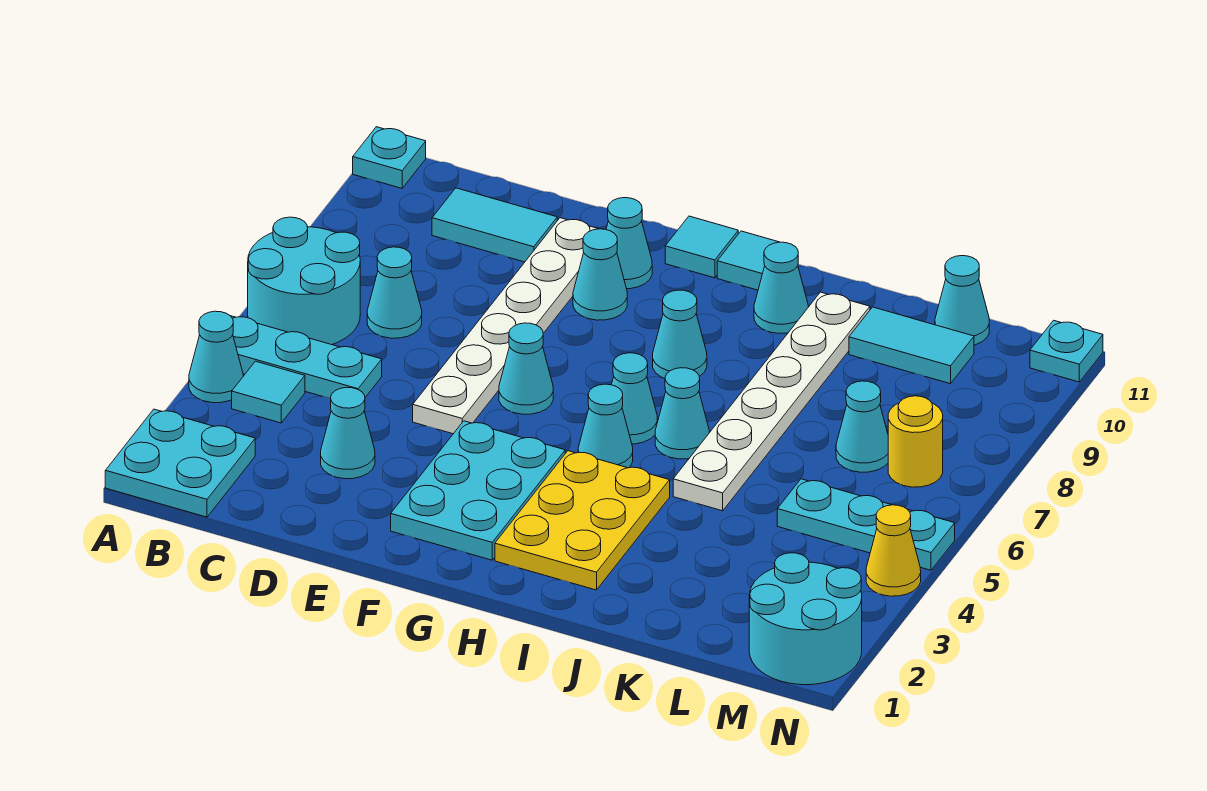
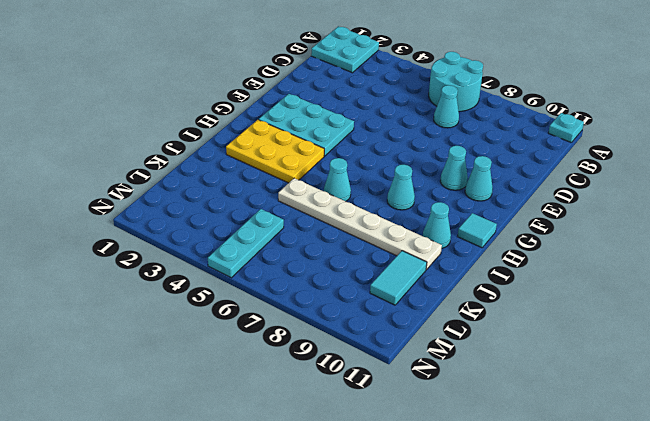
none -> cyan cone A4 level 1
none -> cyan plate A5:C5 level 1
none -> cyan tile B4 level 1
none -> cyan tile C10:D10 level 1

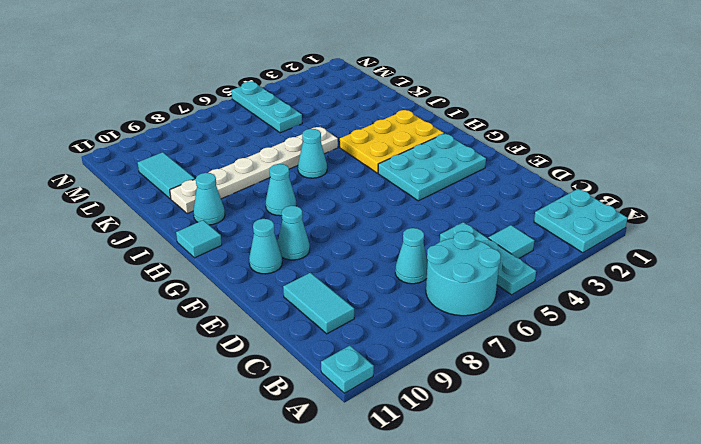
none -> cyan cone A4 level 1
none -> cyan cone D3 level 1
none -> white plate E5:E10 level 1
none -> cyan cone F6 level 1

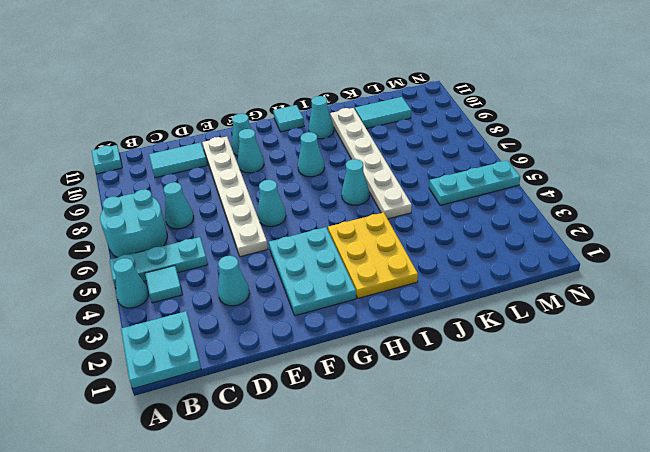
none -> cyan tile G11 level 1
none -> cyan cone H5 level 1
none -> cyan cone H6 level 1
none -> cyan cone L7 level 1

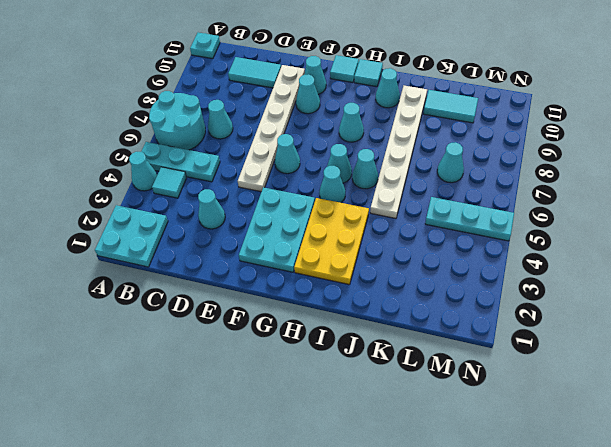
none -> cyan cone L11 level 1
none -> cyan round brick M1:N2 level 1
none -> yellow round brick M7 level 1
none -> yellow cone N4 level 1

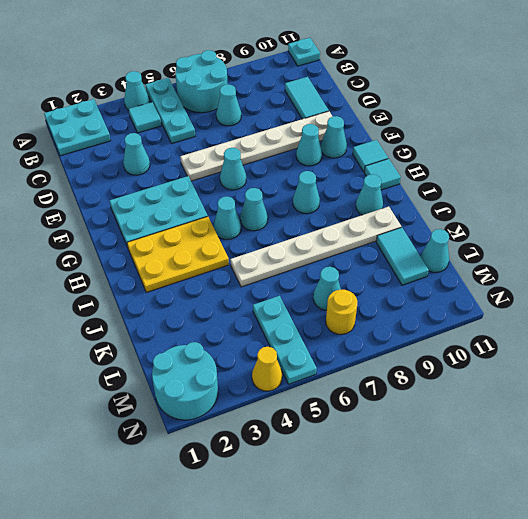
none -> cyan cone I6 level 1
none -> cyan plate N11 level 1

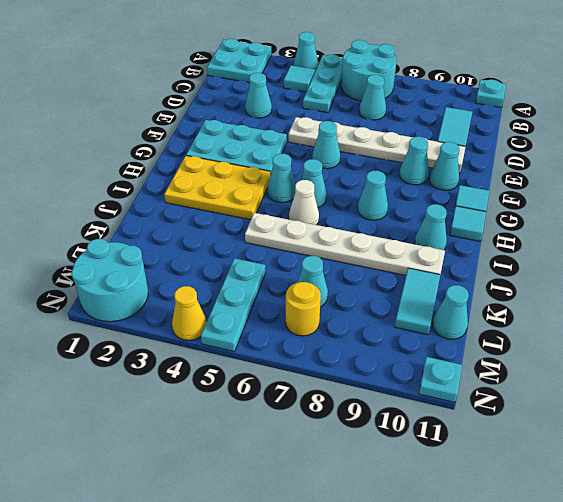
white cone I6 level 1 -> cyan cone I6 level 1

